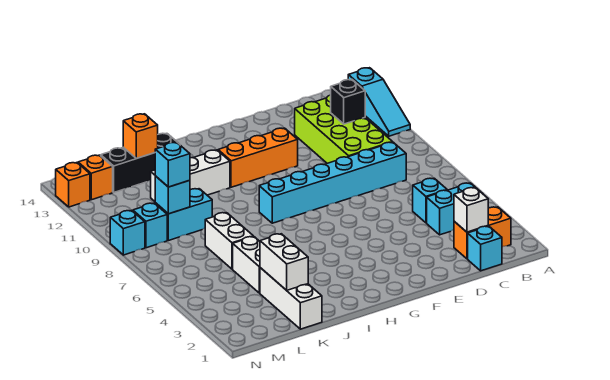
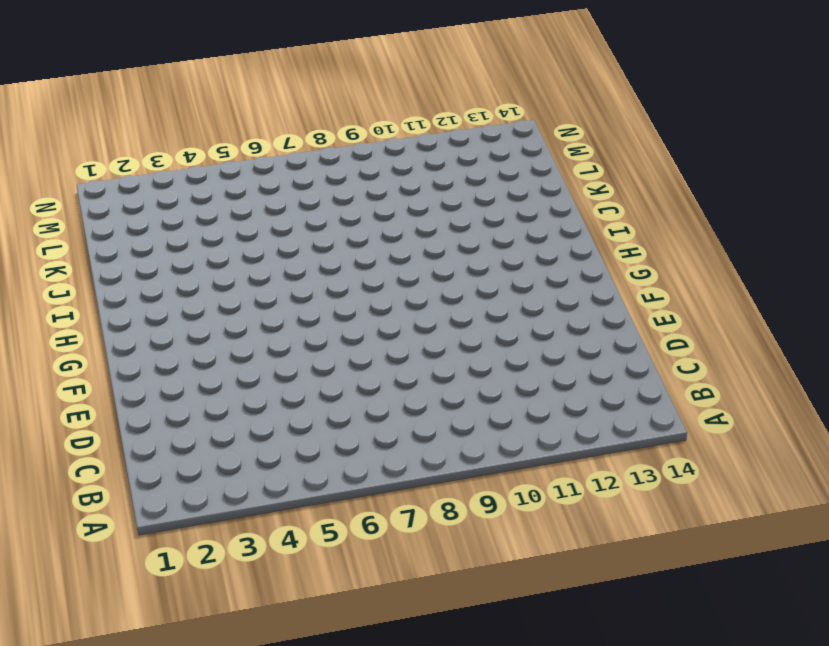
none -> cyan slope A11:A13 level 1 top 13
none -> orange brick B2:C2 level 1
none -> cyan brick B4:C4 level 1

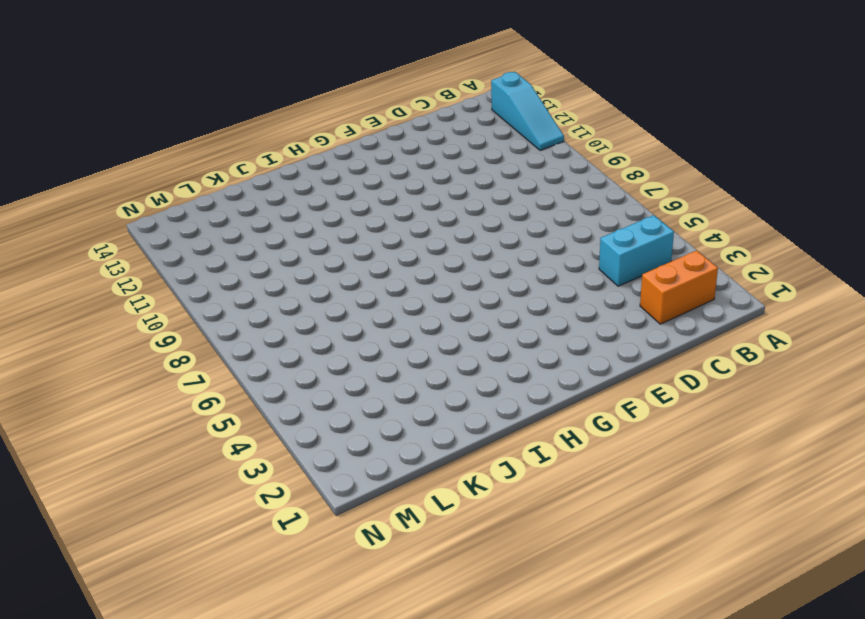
none -> cyan brick C1 level 1
none -> cyan brick C5 level 1
none -> cyan brick C8:H8 level 1

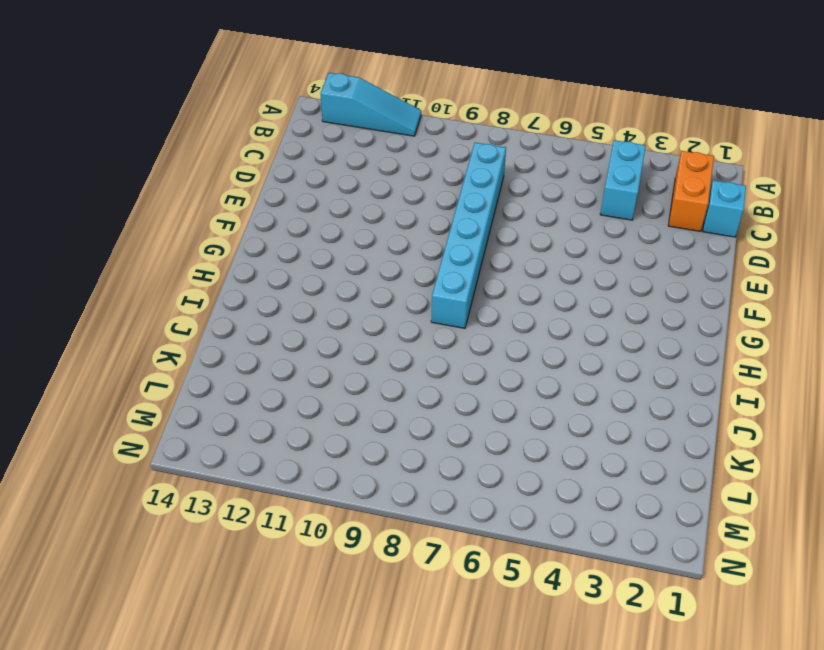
none -> cyan brick C5 level 1
none -> lime brick C9:D12 level 1
none -> orange brick F11:H11 level 1

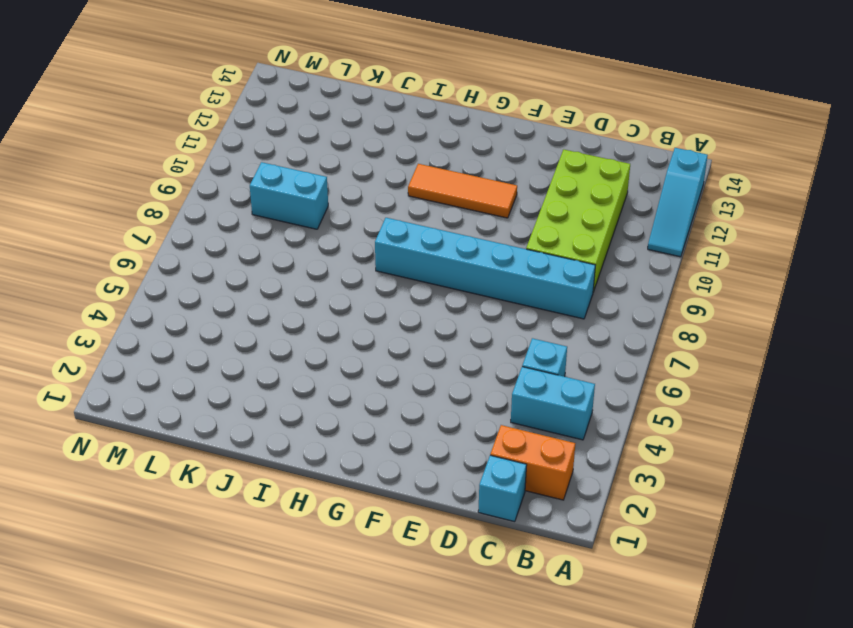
orange tile F11:H11 level 1 -> orange brick F11:H11 level 1
none -> white brick I11:K11 level 1
none -> black brick J13:L13 level 1
none -> white brick K1:K3 level 1

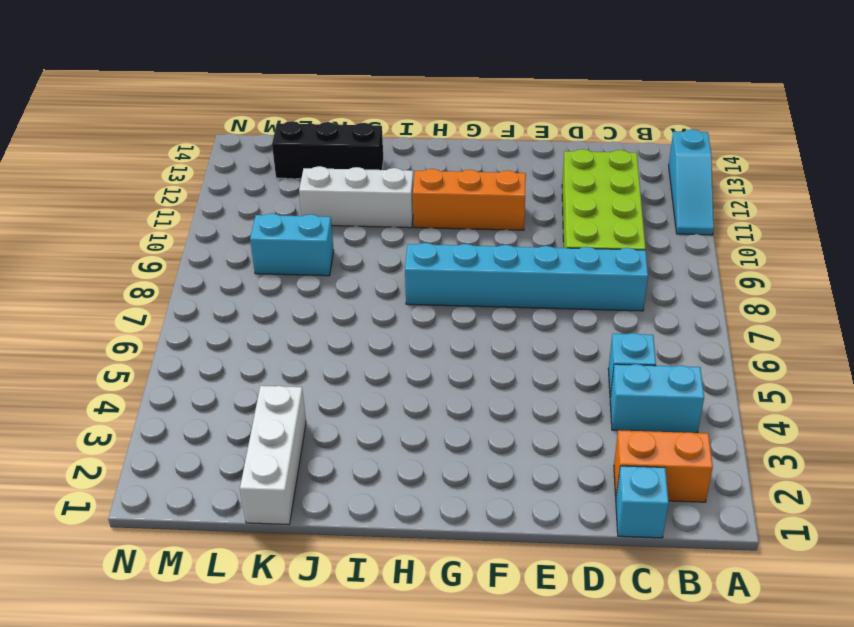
none -> white brick K4:K5 level 1
none -> white brick K6:K7 level 1
none -> cyan brick M9 level 1

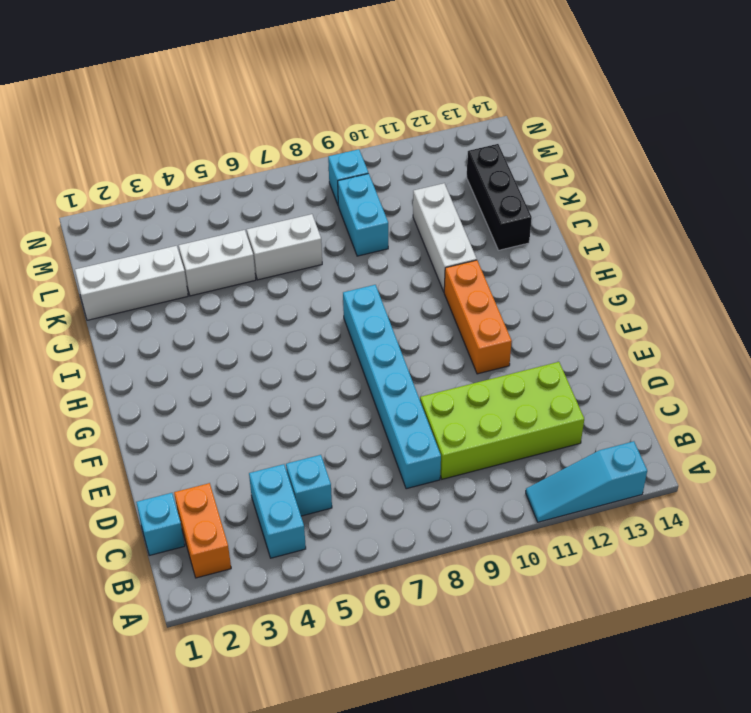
none -> orange brick M13 level 1
none -> cyan brick N9 level 1
none -> orange brick N13 level 1

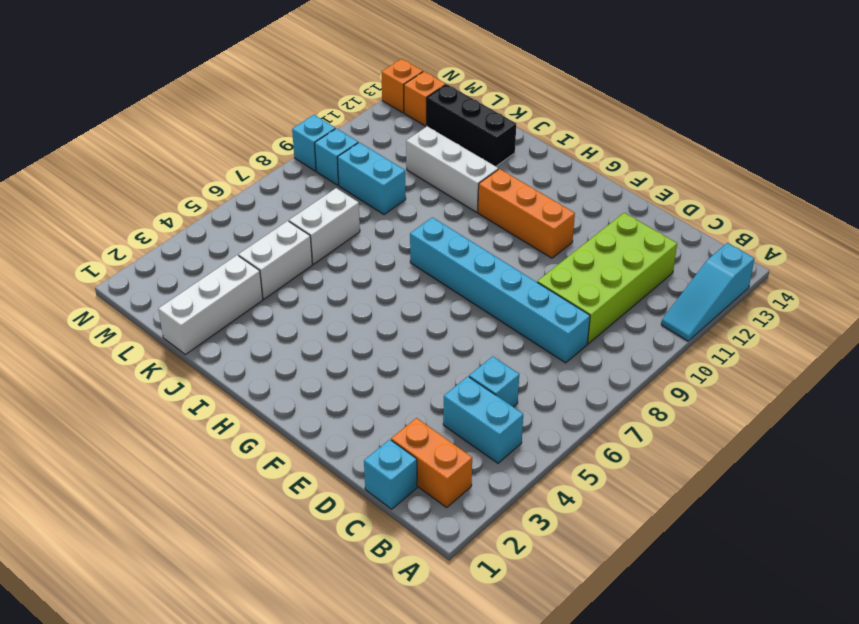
none -> white brick C2 level 2
none -> black brick C11 level 2
none -> white brick K2:K3 level 2

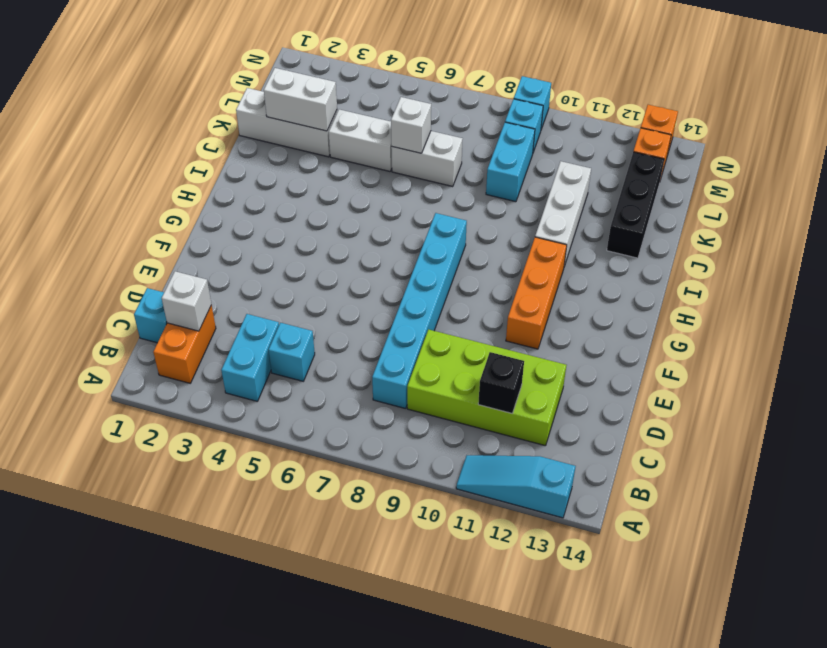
white brick K6 level 2 -> none
none -> orange brick K13 level 2
none -> cyan brick L9 level 2
none -> cyan brick L9 level 3

